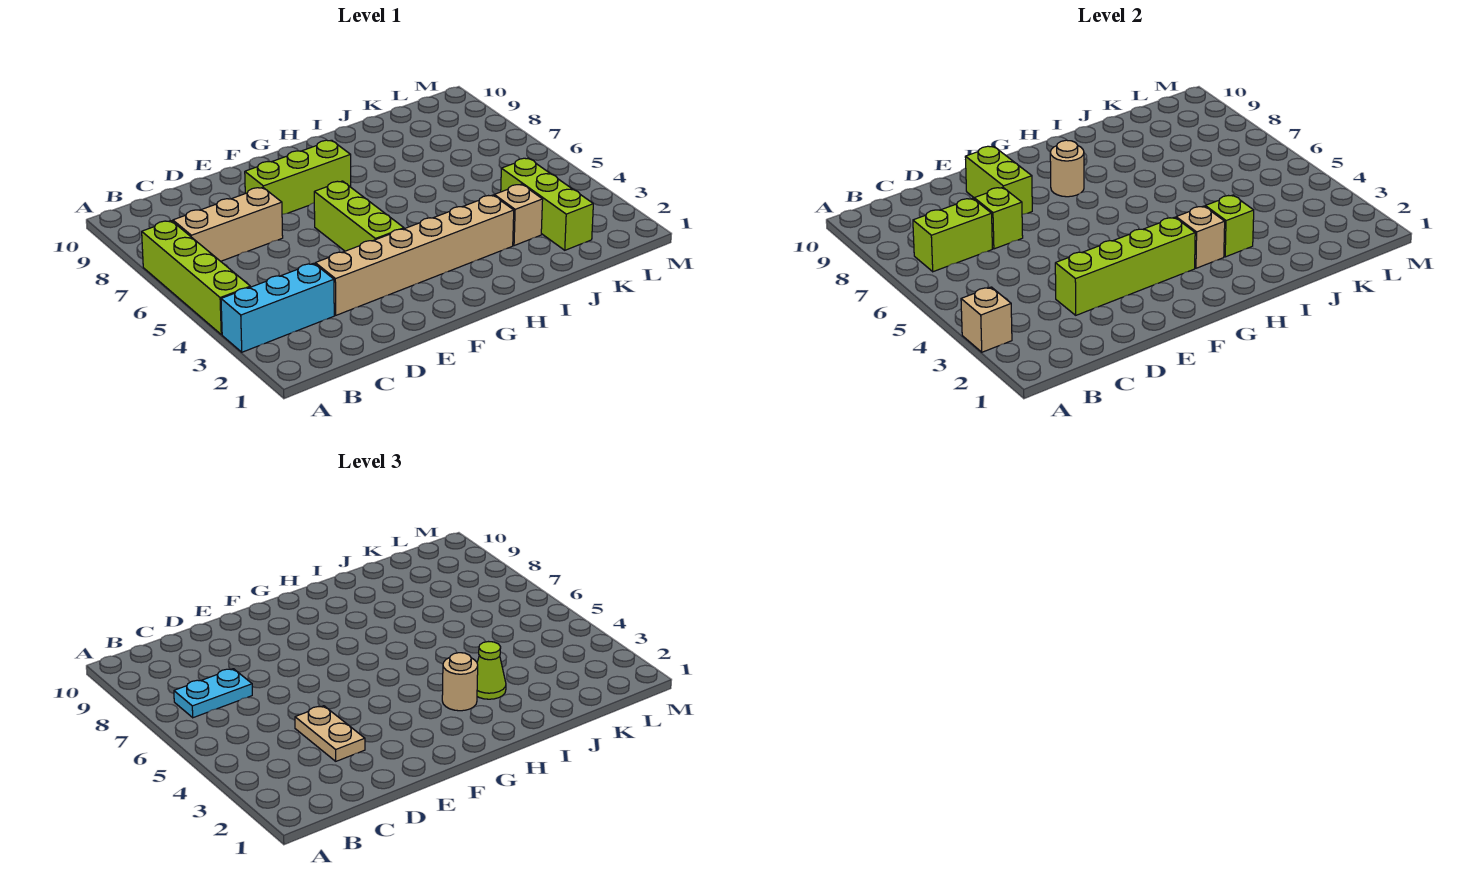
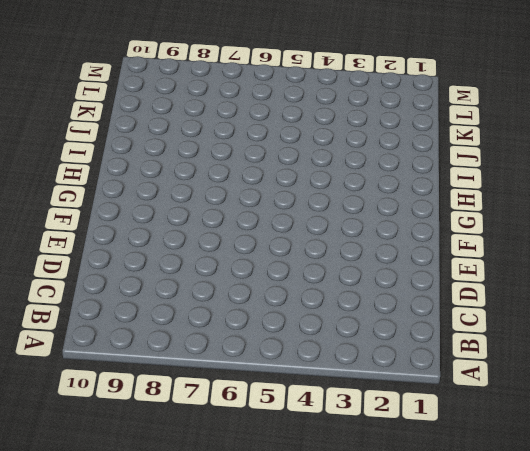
none -> cyan brick A3:C3 level 1
none -> lime brick A4:A7 level 1
none -> tan brick B7:D7 level 1

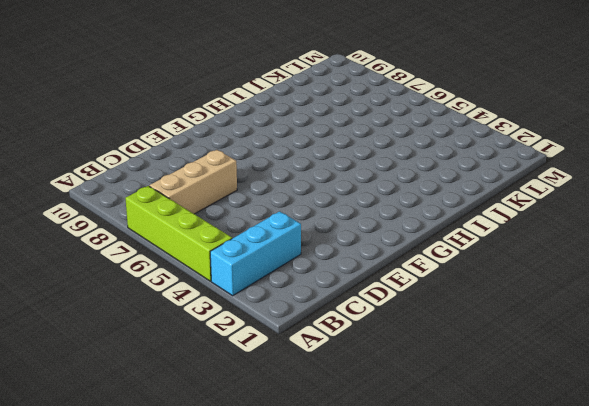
none -> tan brick D3:I3 level 1
none -> lime brick E8:G8 level 1
none -> lime brick F4:F6 level 1

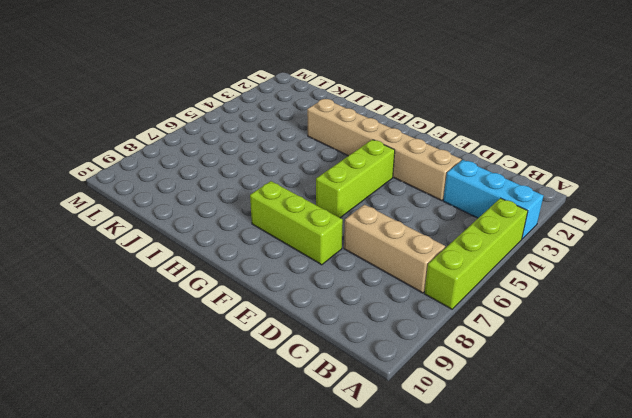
none -> tan brick J3 level 1
none -> lime brick K2:K4 level 1
none -> tan brick A3 level 2

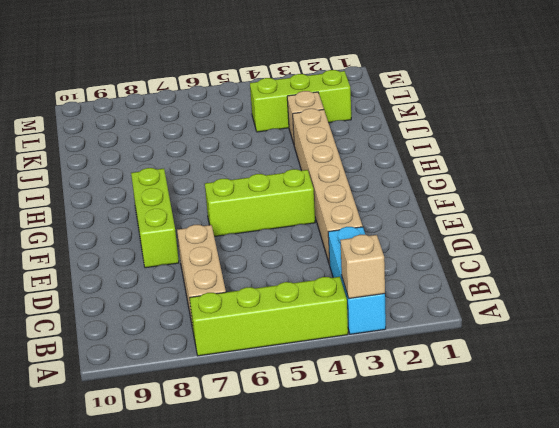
none -> lime brick B7:C7 level 2
none -> lime brick D3:G3 level 2
none -> lime brick D7 level 2

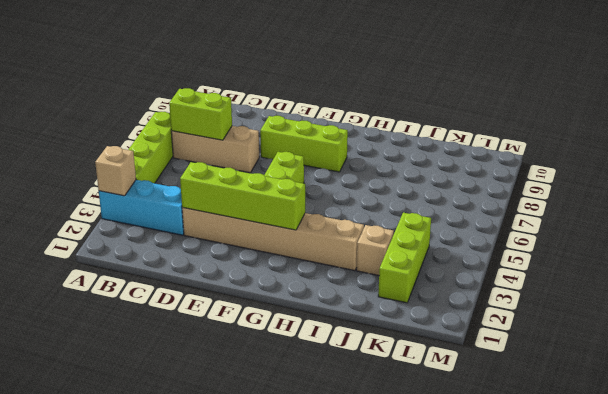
none -> lime brick D7 level 2
none -> lime brick E8:E9 level 2
none -> tan round brick G8 level 2

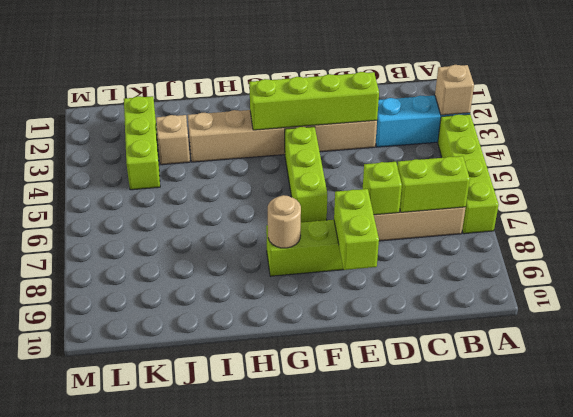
none -> tan brick H3 level 2
none -> lime brick I3 level 2
none -> cyan plate B7:C7 level 3

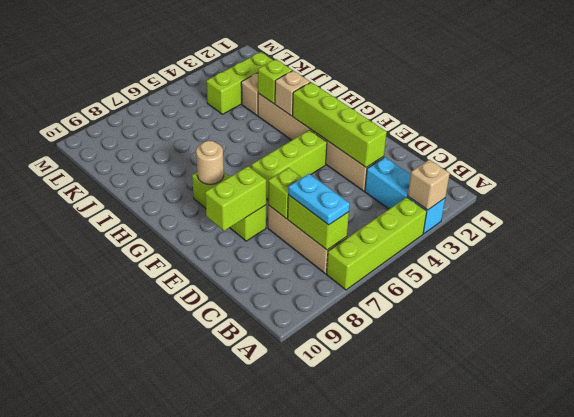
none -> tan plate D3:D4 level 3
none -> tan round brick H3 level 3
none -> lime cone I3 level 3

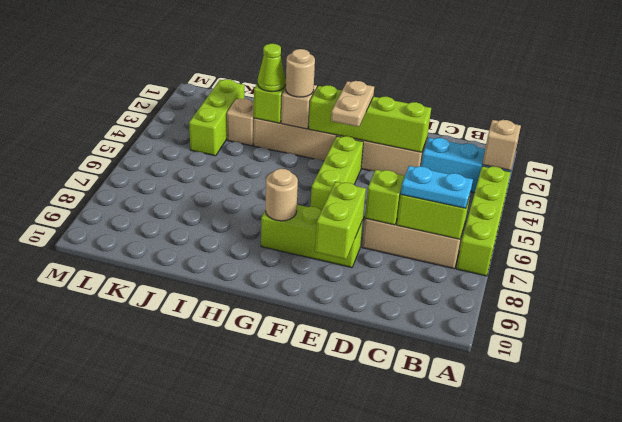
tan plate F3:F4 level 3 -> tan plate D3:D4 level 3

